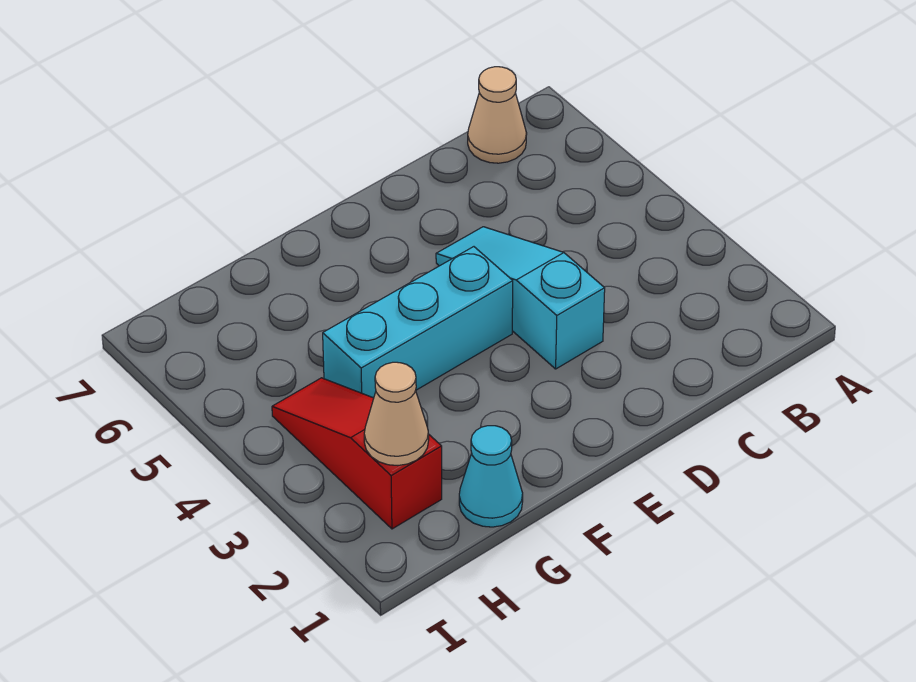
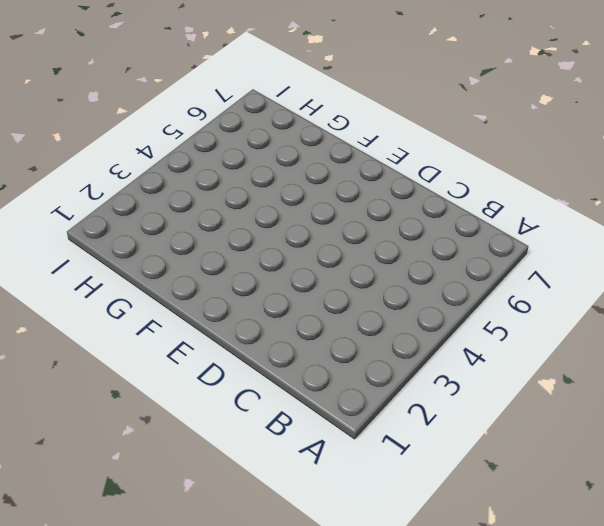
none -> tan cone B7 level 1
none -> cyan slope D3:D5 level 1 top 3

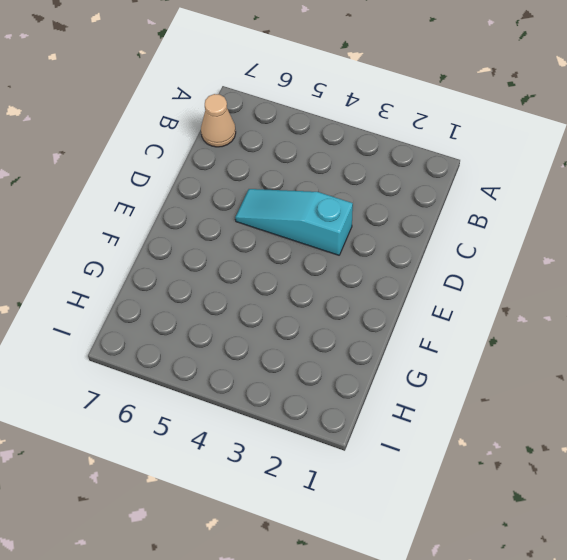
none -> cyan brick E4:G4 level 1
none -> cyan cone G1 level 1

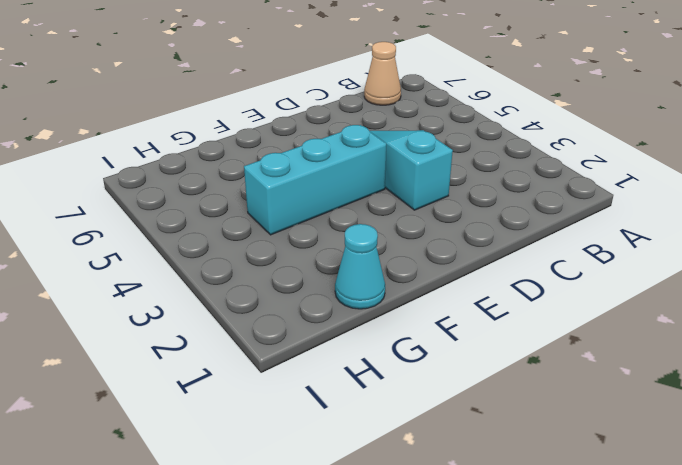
none -> red slope H2:H4 level 1 top 2
none -> tan cone H2 level 2

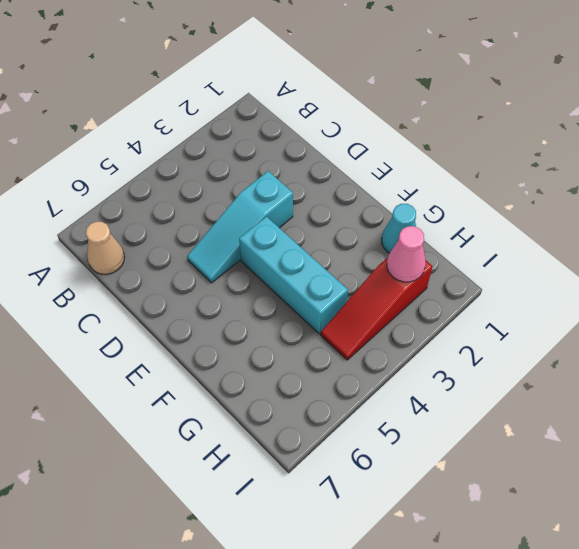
pink cone H2 level 2 -> tan cone H2 level 2

